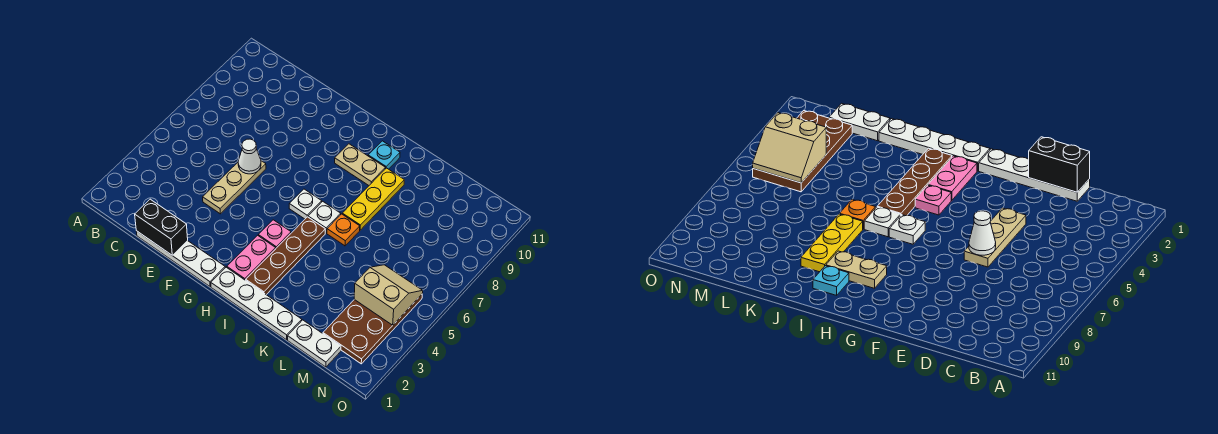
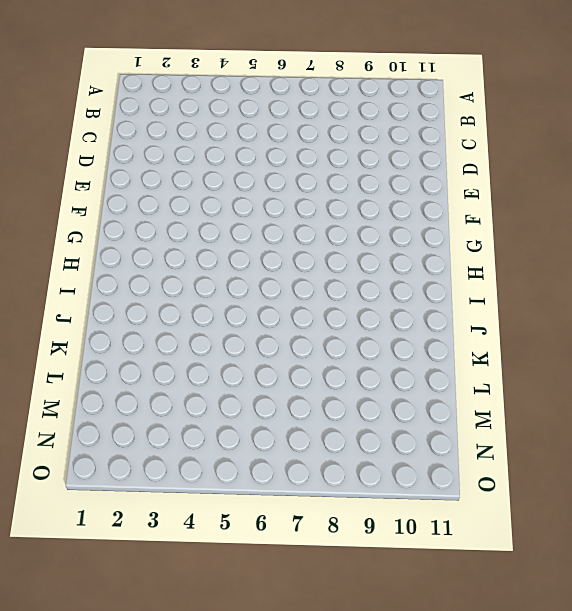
none -> white plate D1:G1 level 1
none -> tan plate E4:E6 level 1
none -> white plate H1:K1 level 1

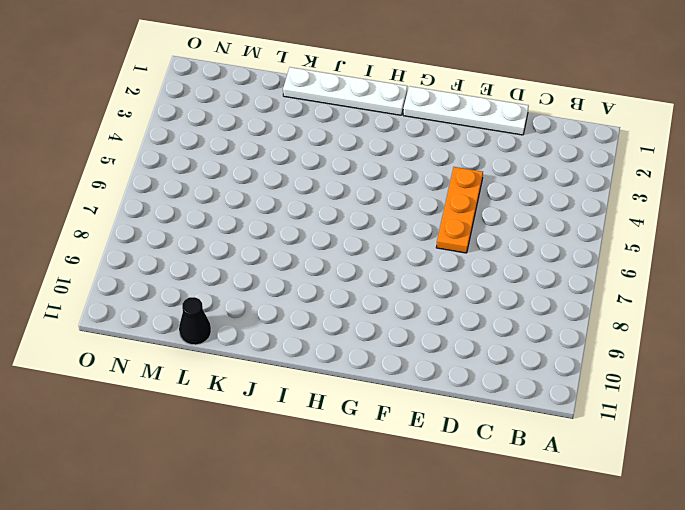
orange plate E4:E6 level 1 -> tan plate E4:E6 level 1
black cone L11 level 1 -> none
none -> pink plate H2:H3 level 1
none -> pink plate H4 level 1
none -> white plate H6 level 1

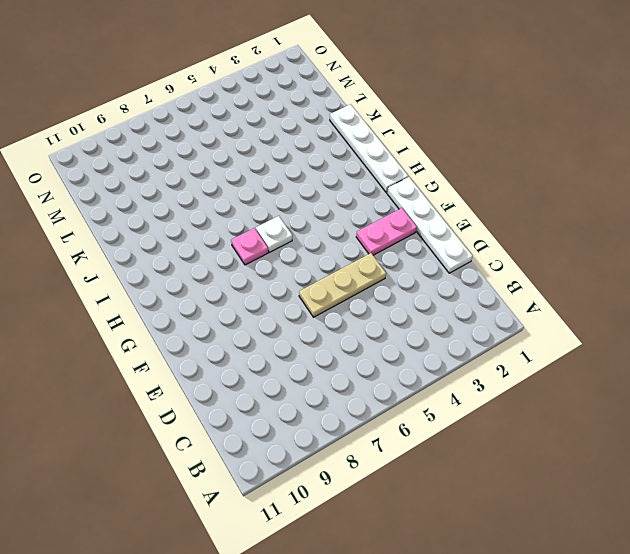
pink plate F2:F3 level 1 -> pink plate H2:H3 level 1
pink plate H7 level 1 -> pink plate H4 level 1
none -> tan plate H9:I9 level 1
none -> brown plate I2:I5 level 1
none -> white plate I6 level 1

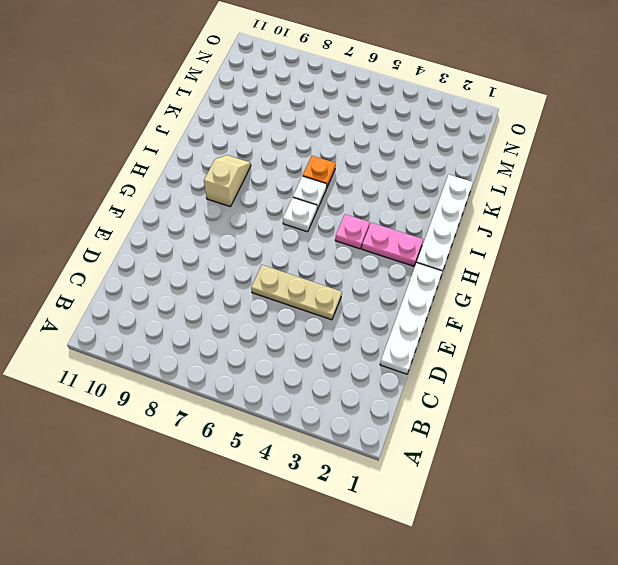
tan slope H9:I9 level 1 top H -> tan plate H9:I9 level 1
none -> brown plate I2:I5 level 1
none -> cyan plate I10 level 1
none -> yellow plate J7:J9 level 1

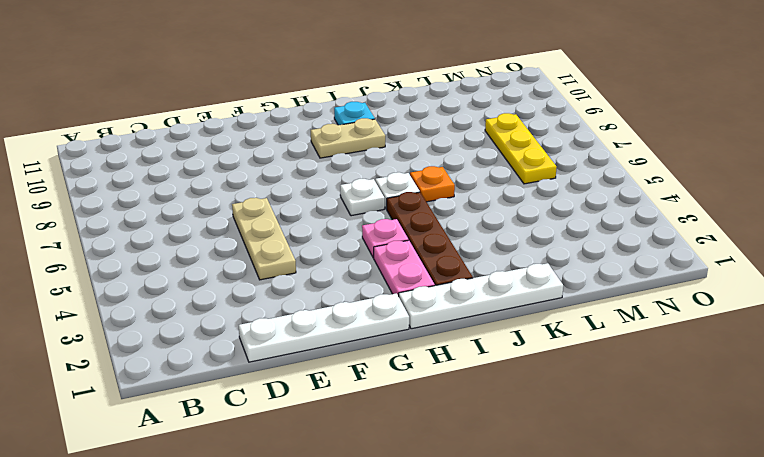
yellow plate M6:M8 level 1 -> yellow plate J7:J9 level 1
none -> white plate L1:M1 level 1
none -> brown plate M2:N5 level 1
none -> black brick D1:E1 level 2

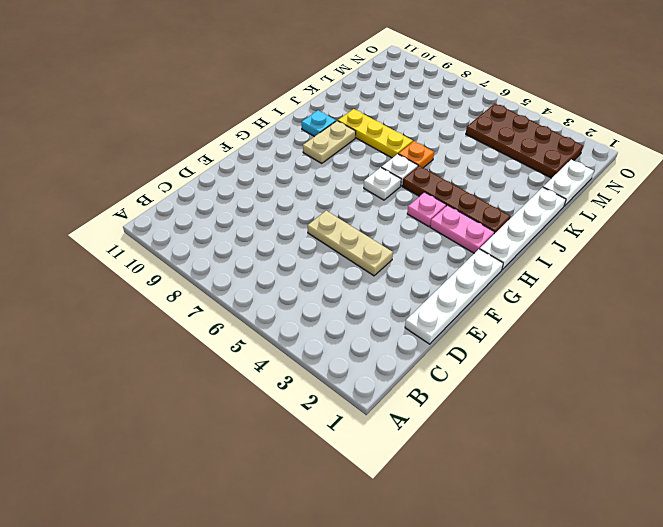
none -> black brick D1:E1 level 2
none -> white cone E6 level 2
none -> tan slope M4:N5 level 2 top 4

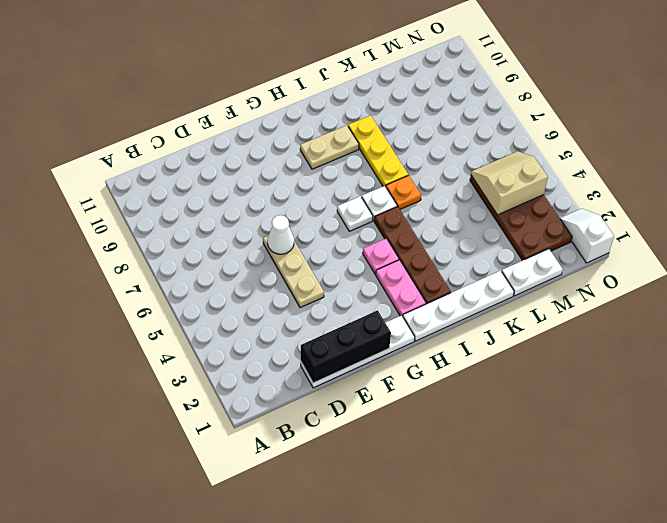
black brick D1:F1 level 2 -> black brick D1:E1 level 2
white slope O1:O2 level 1 top 1 -> none
none -> cyan plate I10 level 1

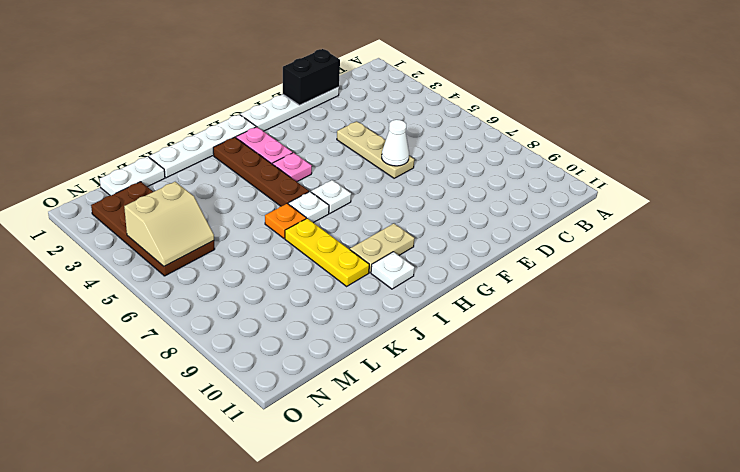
white plate I10 level 1 -> cyan plate I10 level 1

